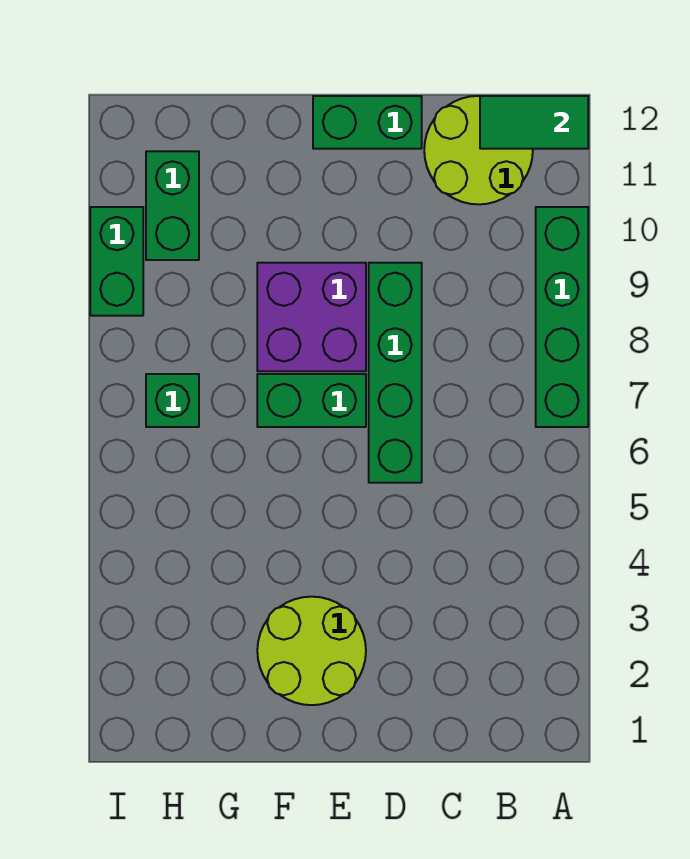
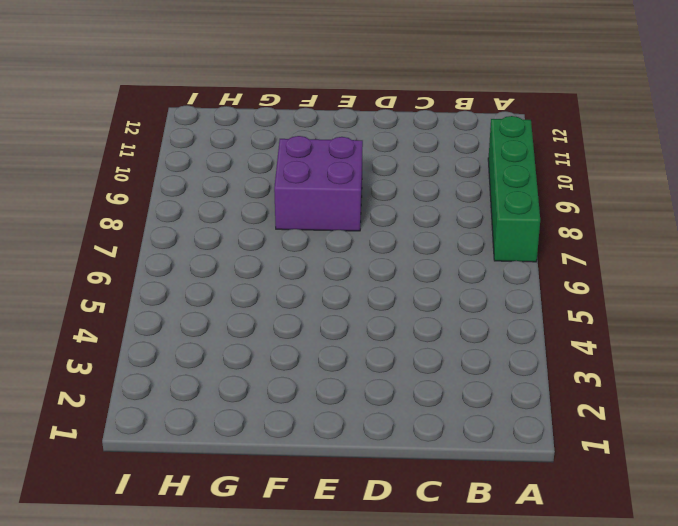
none -> lime round brick B11:C12 level 1
none -> green brick D6:D9 level 1

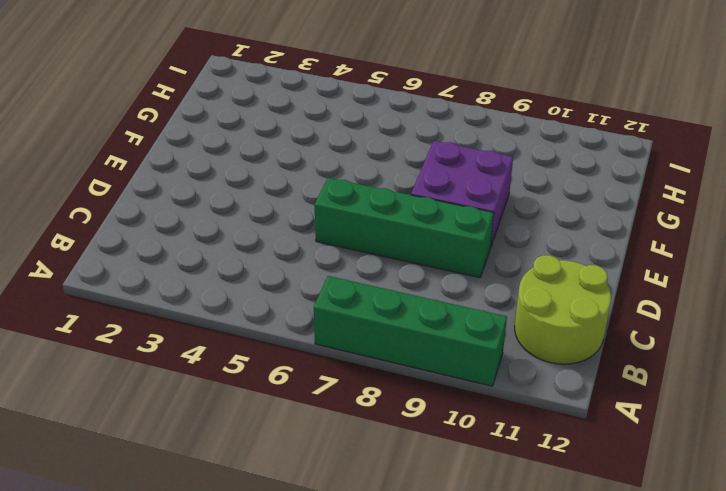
none -> green brick D12:E12 level 1
none -> lime round brick E2:F3 level 1

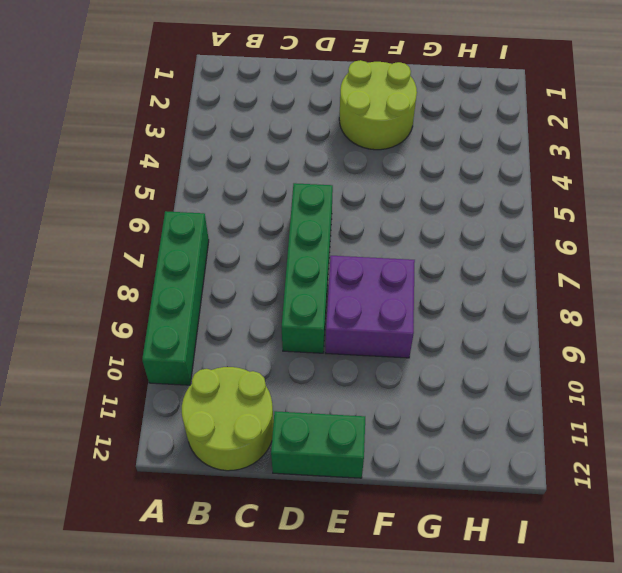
none -> green brick E7:F7 level 1
none -> green brick H7 level 1

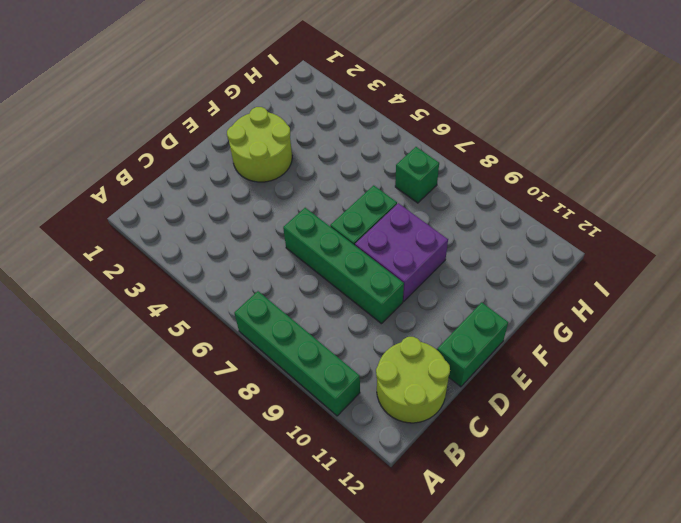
none -> green brick H10:H11 level 1
none -> green brick I9:I10 level 1

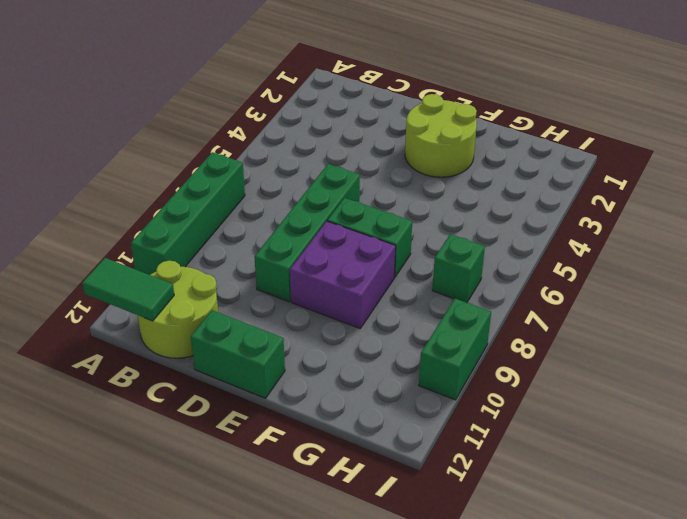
none -> green brick H10:H11 level 1

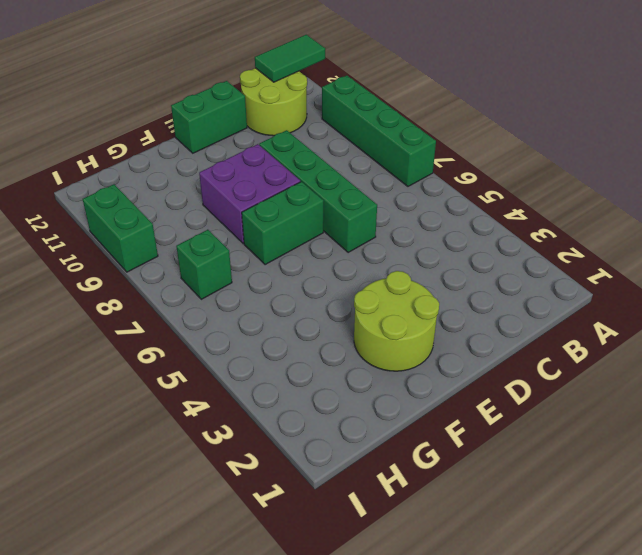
none -> green brick H10:H11 level 1

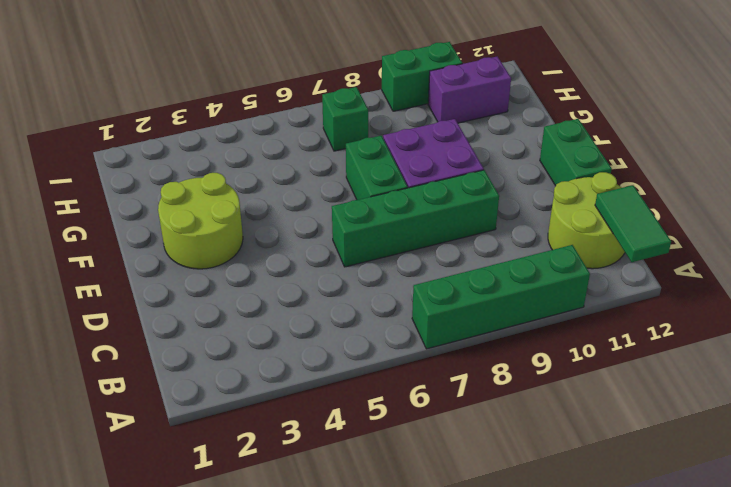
purple brick H10:H11 level 1 -> green brick H10:H11 level 1

